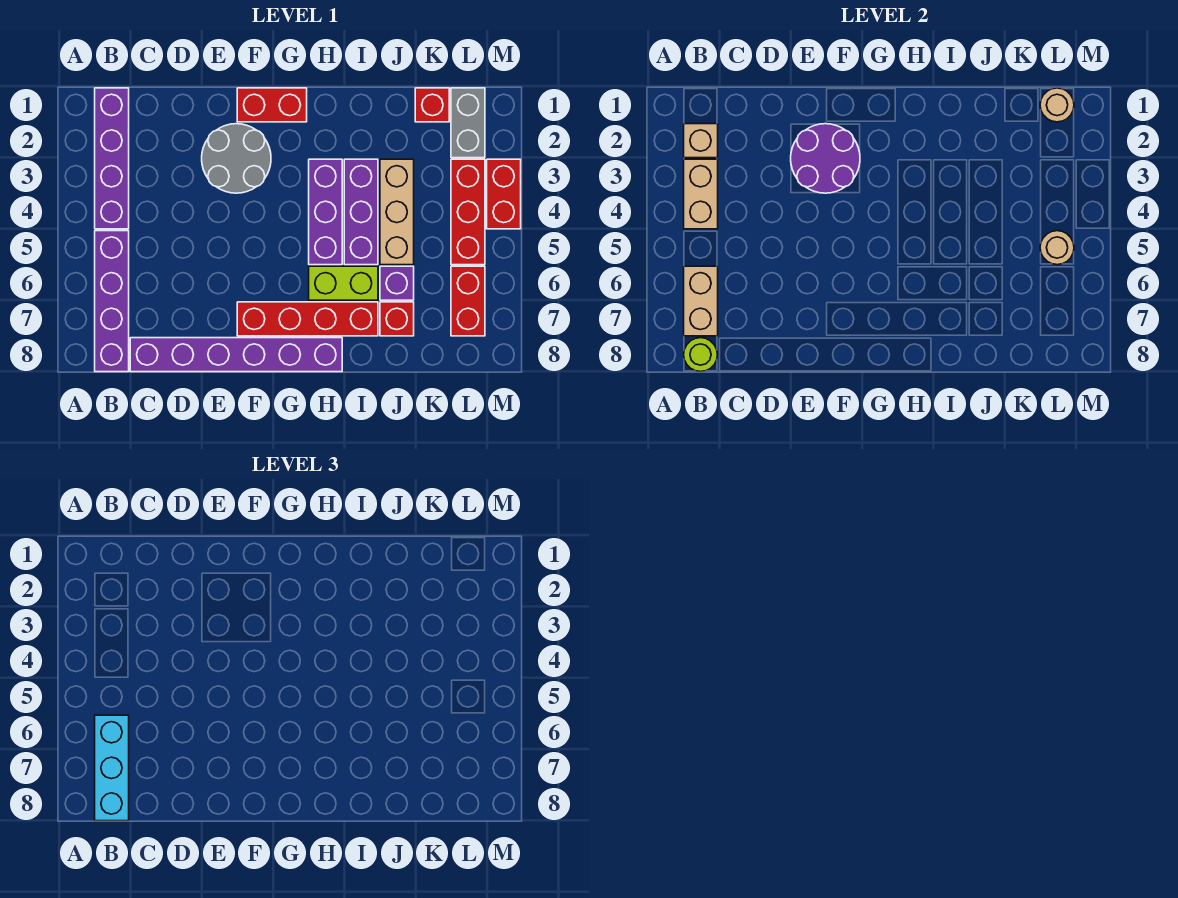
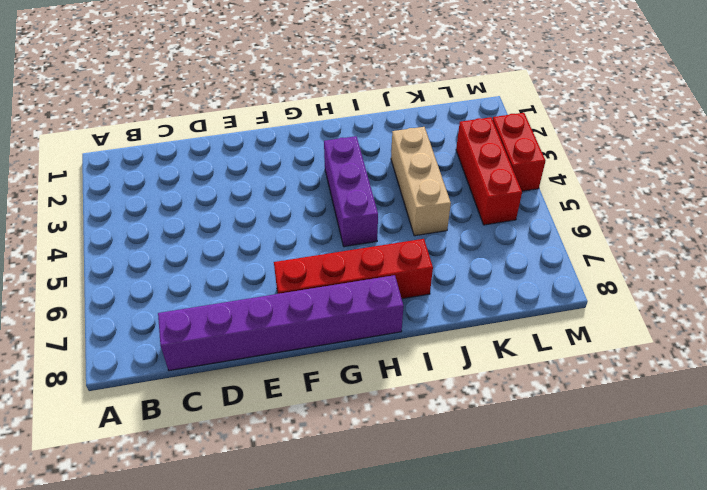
none -> purple brick B1:B4 level 1
none -> purple brick B5:B8 level 1
none -> grey round brick E2:F3 level 1

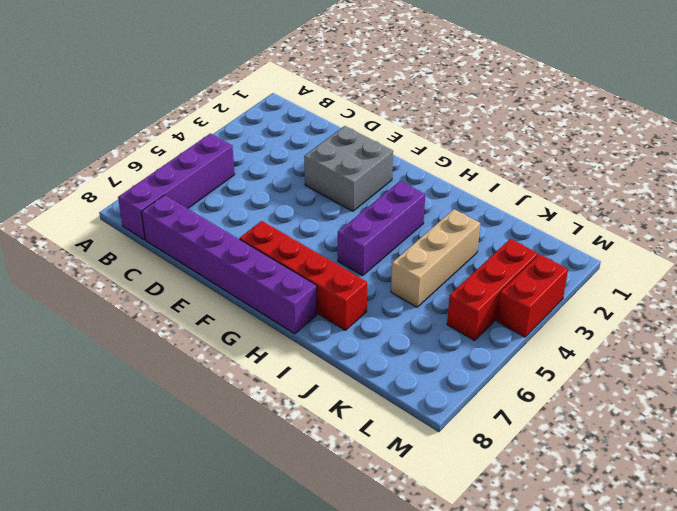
grey brick E2:F3 level 1 -> grey round brick E2:F3 level 1
none -> purple brick B1:B4 level 1
none -> red brick F1:G1 level 1
none -> lime brick H6:I6 level 1

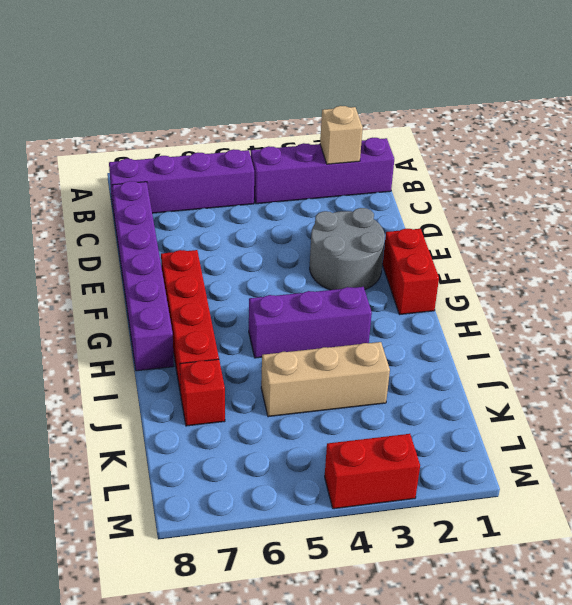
none -> lime brick H6:I6 level 1
none -> purple brick I3:I5 level 1
none -> purple brick J6 level 1

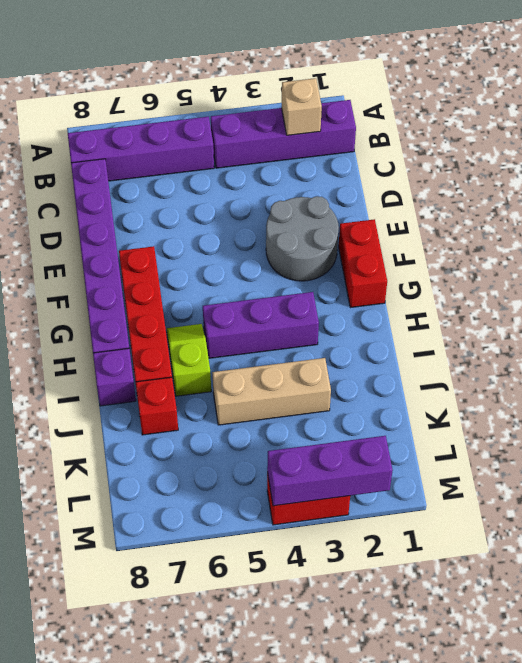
lime slope H6:I6 level 1 top I -> lime brick H6:I6 level 1
purple brick I8 level 1 -> purple brick J6 level 1
purple brick M2:M4 level 2 -> purple brick I3:I5 level 1
none -> red brick K1 level 1
none -> grey brick L1:L2 level 1
none -> red brick L3:L5 level 1

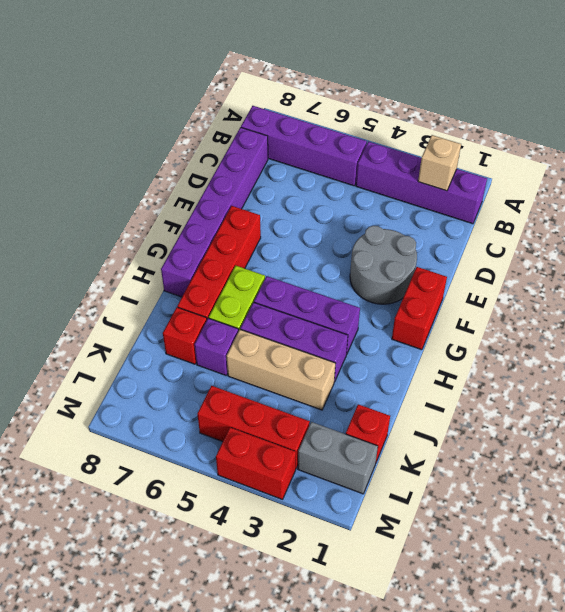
none -> red brick L6:L7 level 1
none -> tan brick B3:B4 level 2
none -> tan brick B6:B7 level 2

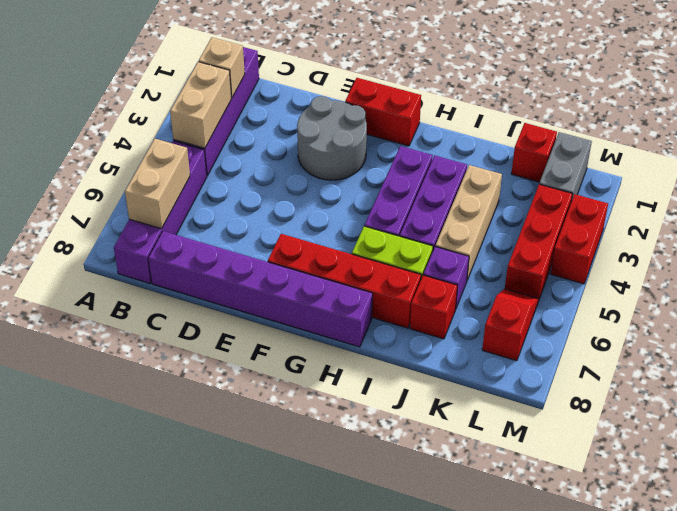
red slope L6:L7 level 1 top 7 -> red brick L6:L7 level 1
none -> lime round brick B8 level 2
none -> purple round brick E2:F3 level 2
none -> tan round brick L1 level 2

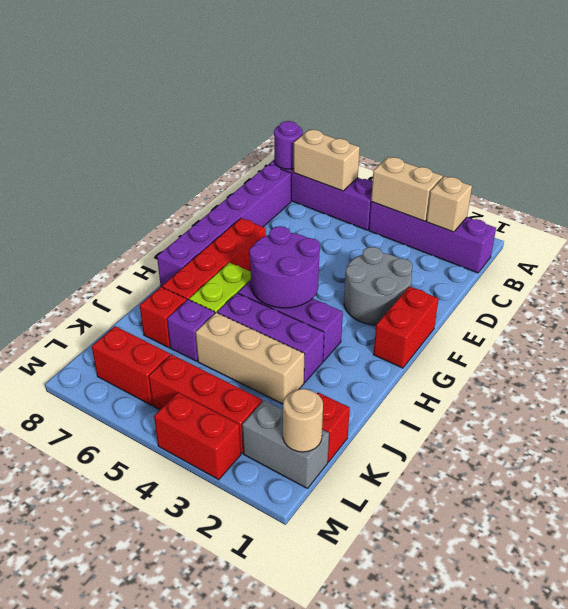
purple round brick B8 level 2 -> lime round brick B8 level 2
purple round brick G4:H5 level 2 -> purple round brick E2:F3 level 2
none -> tan round brick L5 level 2
none -> cyan brick B6:B8 level 3

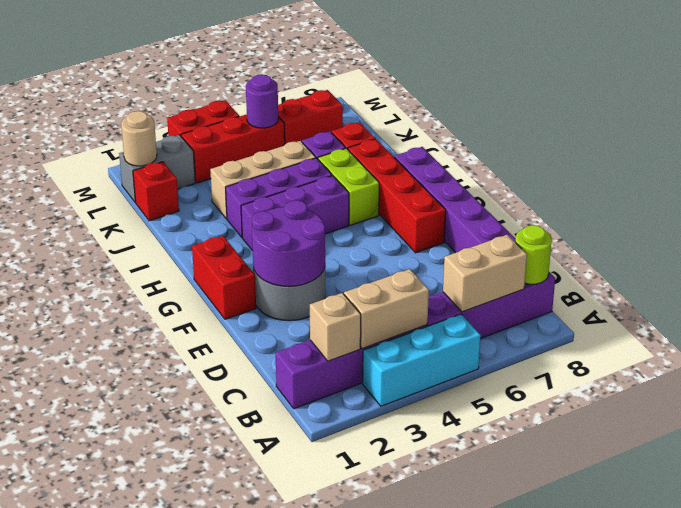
cyan brick A3:A5 level 1 -> cyan brick B6:B8 level 3
purple round brick L5 level 2 -> tan round brick L5 level 2

